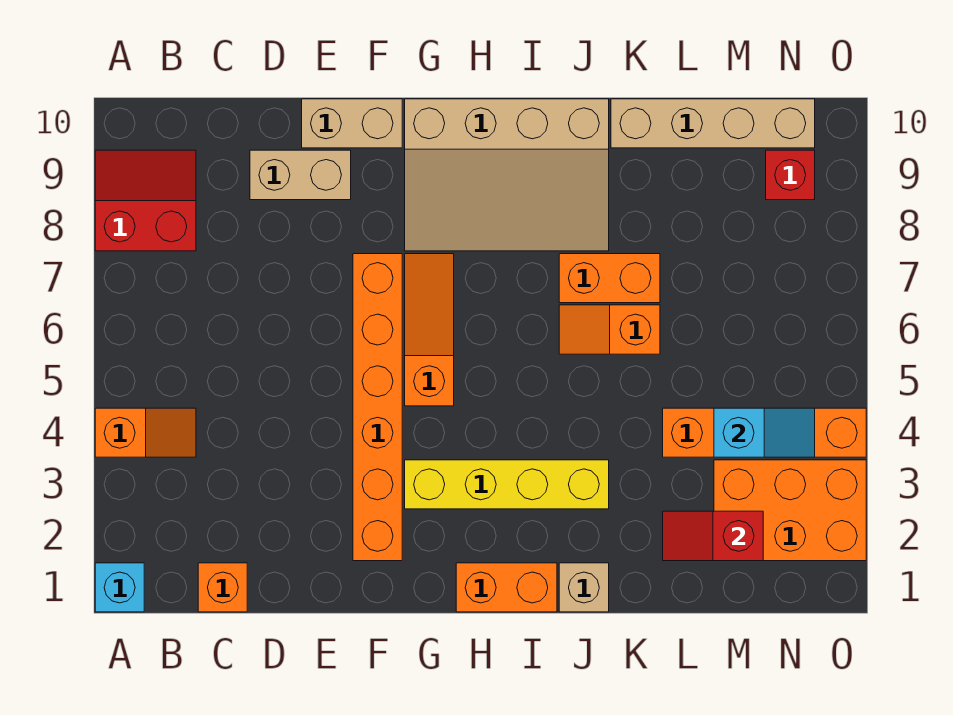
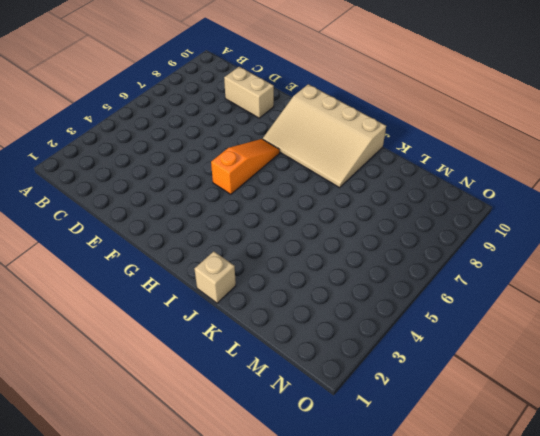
none -> cyan brick A1 level 1
none -> orange slope A4:B4 level 1 top A
none -> red slope A8:B9 level 1 top 8

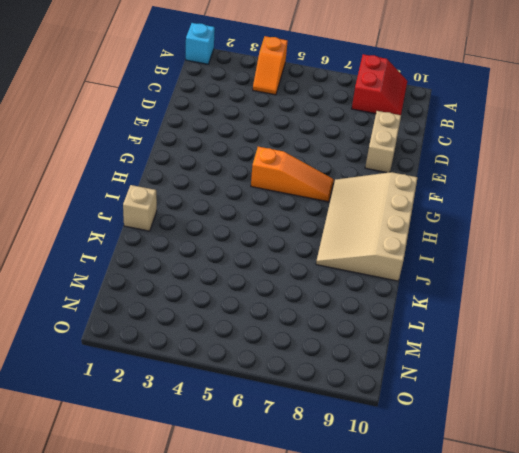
none -> orange brick C1 level 1
none -> tan brick E10:F10 level 1
none -> orange brick F2:F7 level 1

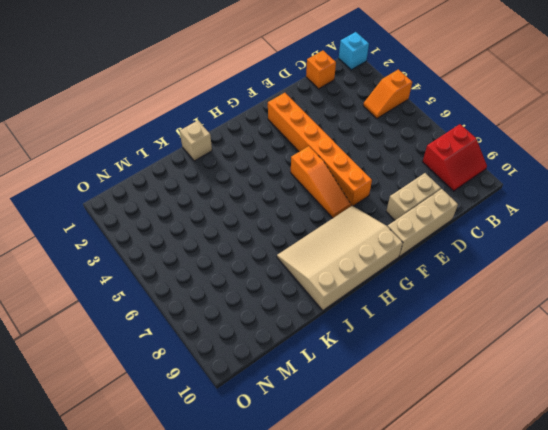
tan brick D10:F10 level 1 -> tan brick E10:F10 level 1
none -> yellow brick G3:J3 level 1
none -> orange brick H1:I1 level 1
none -> orange slope J6:K6 level 1 top K

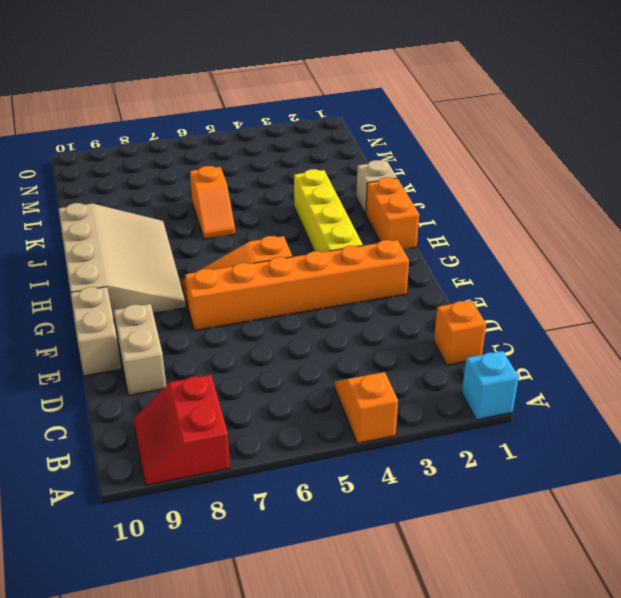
none -> orange brick J7:K7 level 1
none -> tan brick K10:N10 level 1
none -> orange brick L4:O4 level 1

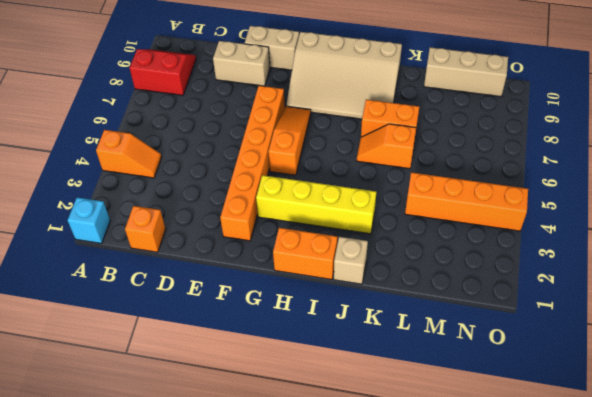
tan brick L10:N10 level 1 -> tan brick K10:N10 level 1
none -> orange brick M2:O3 level 1
none -> red brick N9 level 1
none -> red slope L2:M2 level 2 top M

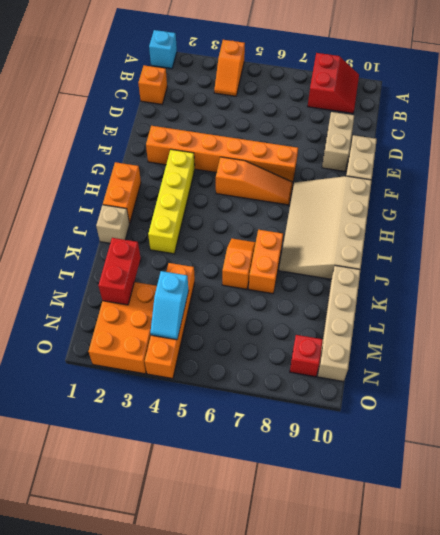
red brick L2:M2 level 2 -> red slope L2:M2 level 2 top M

